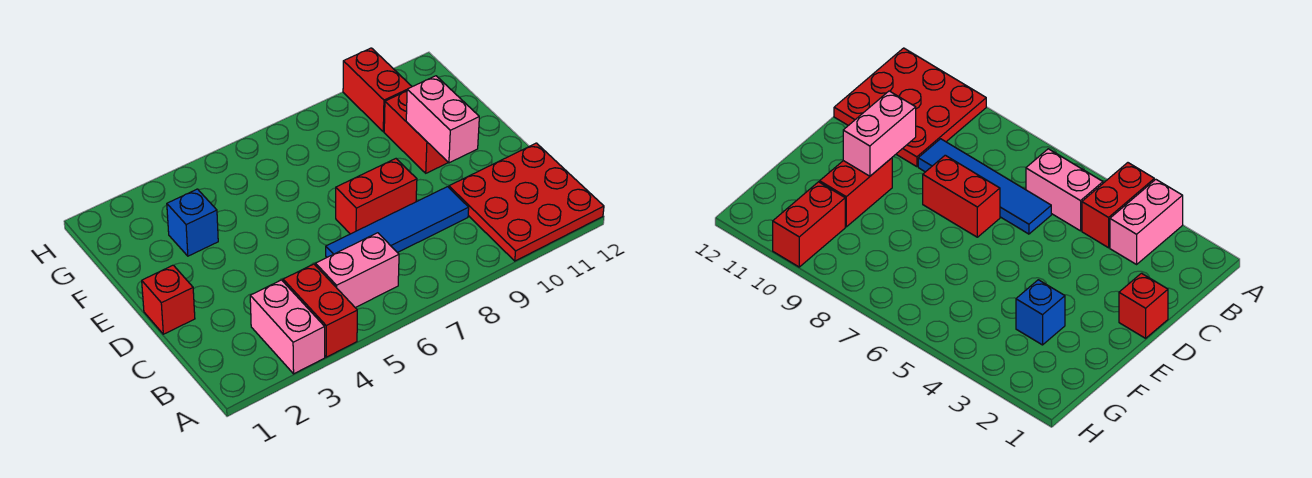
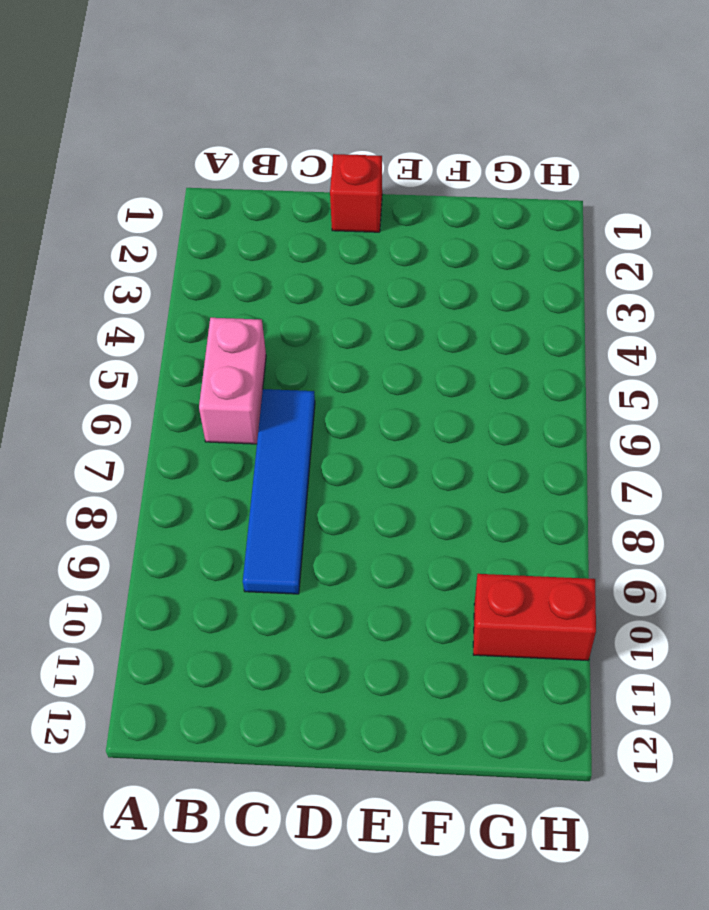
none -> pink brick A3:B3 level 1
none -> red brick A4:B4 level 1

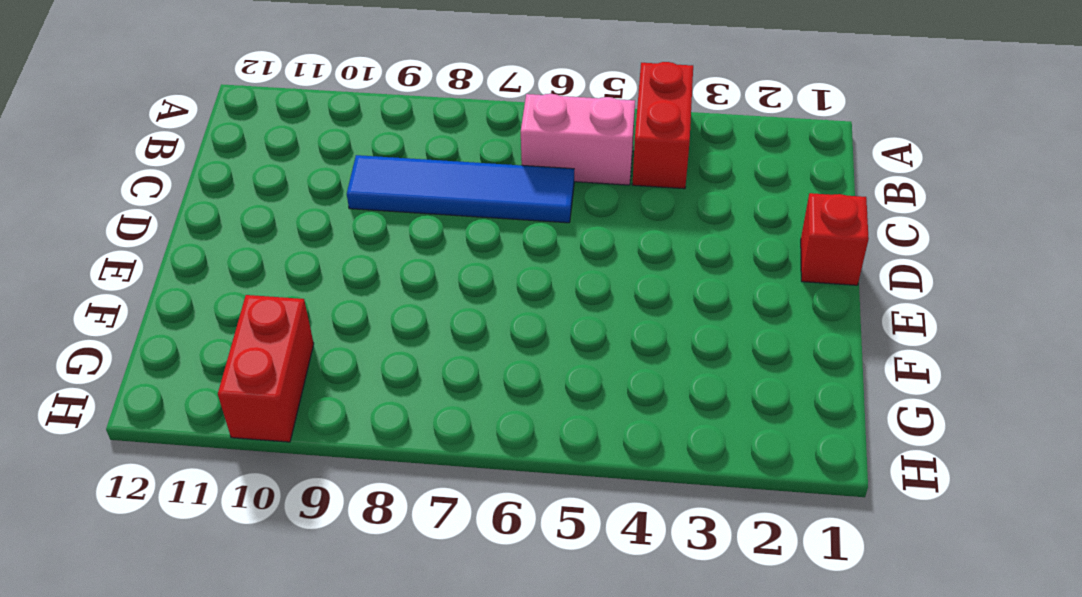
none -> pink brick A3:B3 level 1
none -> red plate A10:C12 level 1

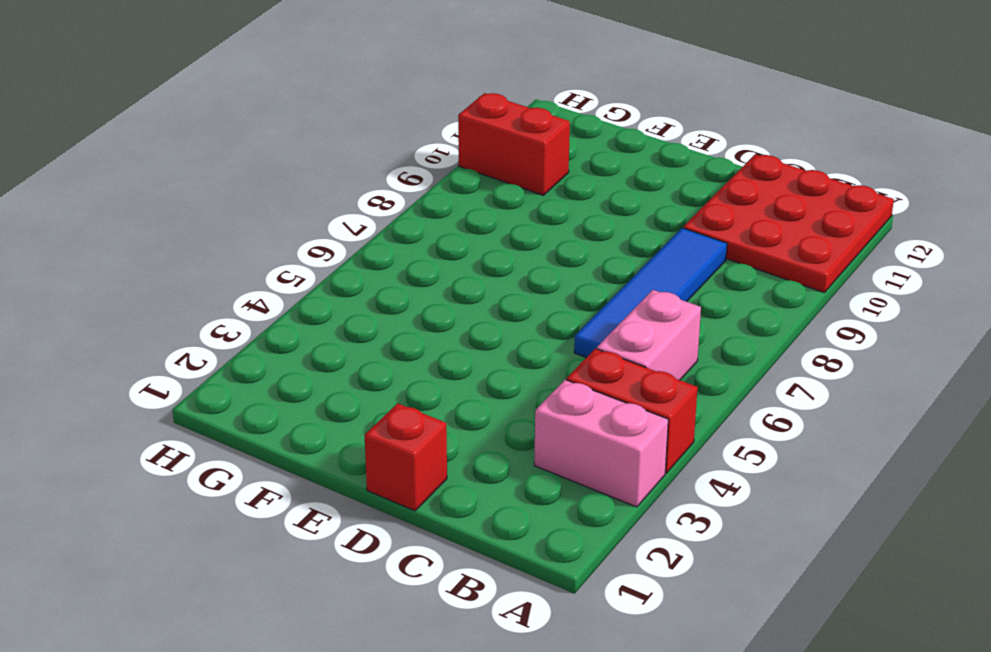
none -> red brick D7:D8 level 1
none -> red brick E10:F10 level 1

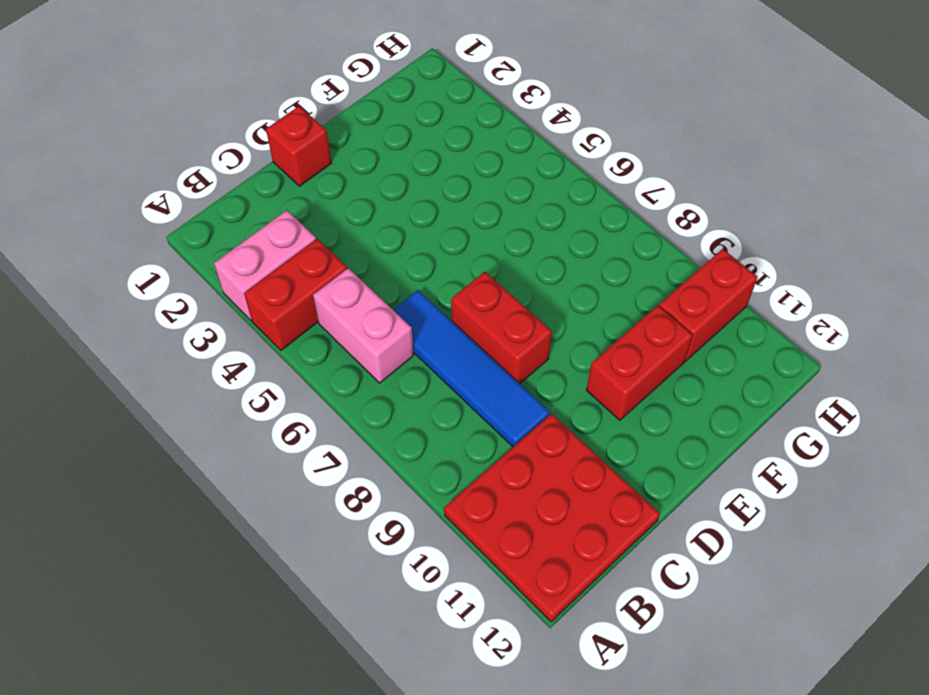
none -> blue brick F3 level 1
none -> pink brick D10:E10 level 2

